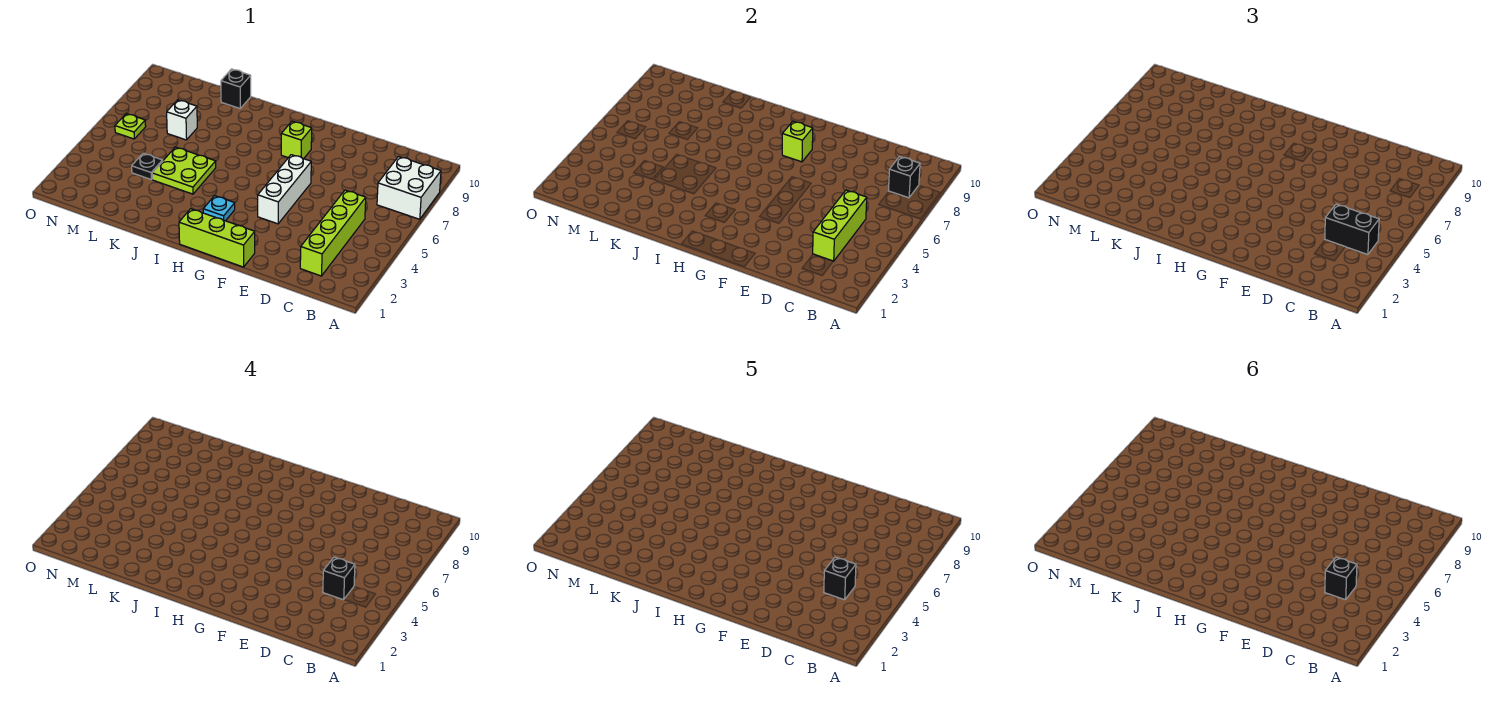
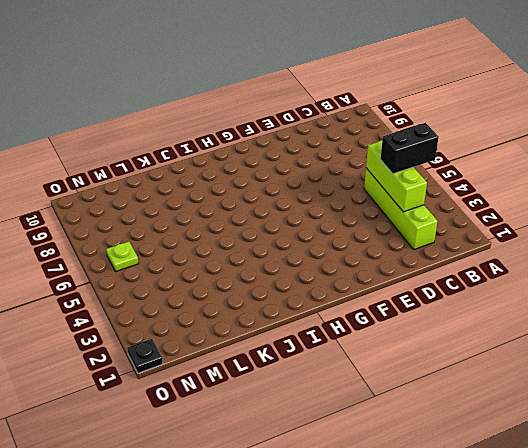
black plate O1 level 1 -> black plate L4 level 1
none -> white brick A7:B8 level 1
none -> lime brick F1:H1 level 1
none -> white brick F4:F6 level 1

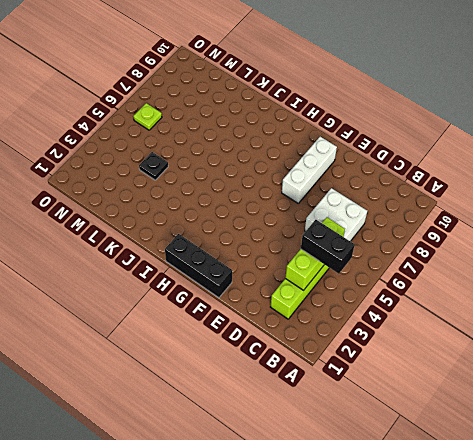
white brick C6:D7 level 1 -> white brick A7:B8 level 1
black brick F1:H1 level 1 -> lime brick F1:H1 level 1
white brick F7:F9 level 1 -> white brick F4:F6 level 1
none -> lime brick G8 level 1
none -> cyan plate H3 level 1
none -> lime plate J4:K5 level 1

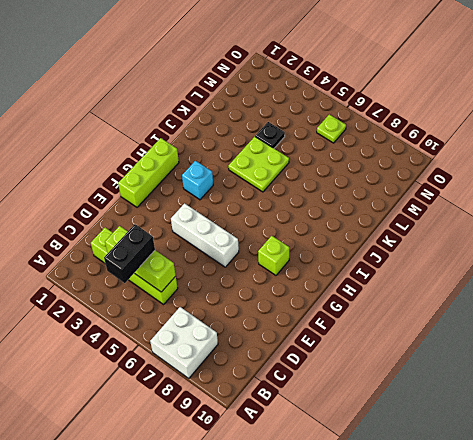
cyan brick H3 level 1 -> cyan plate H3 level 1
none -> black brick K10 level 1
none -> white brick L7 level 1
none -> black brick B8 level 2

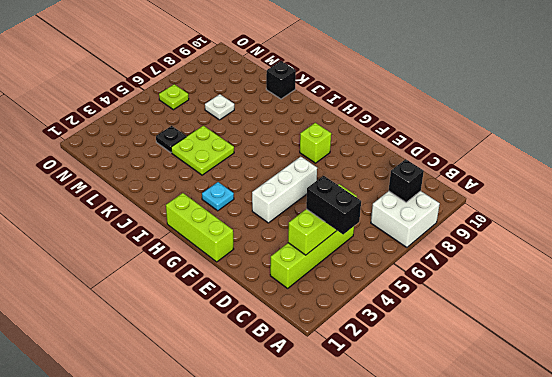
white plate L7 level 1 -> white brick L7 level 1
none -> lime brick G8 level 2
none -> black brick C4 level 4
none -> black brick C4 level 5

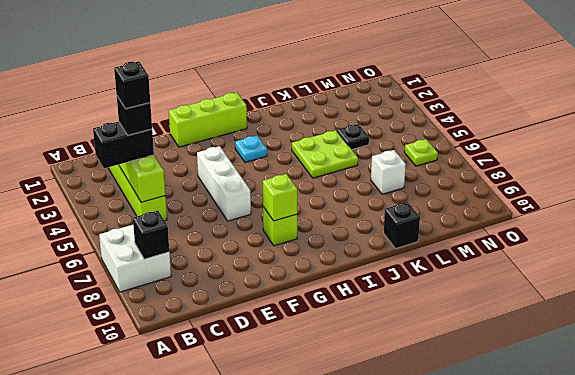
none -> black brick C4 level 6

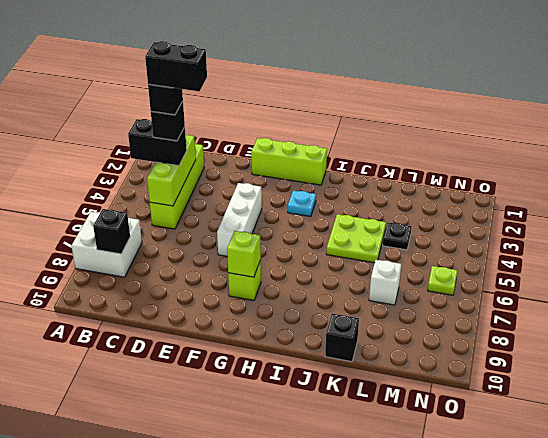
black brick C4:D4 level 6 -> black brick C4 level 6

